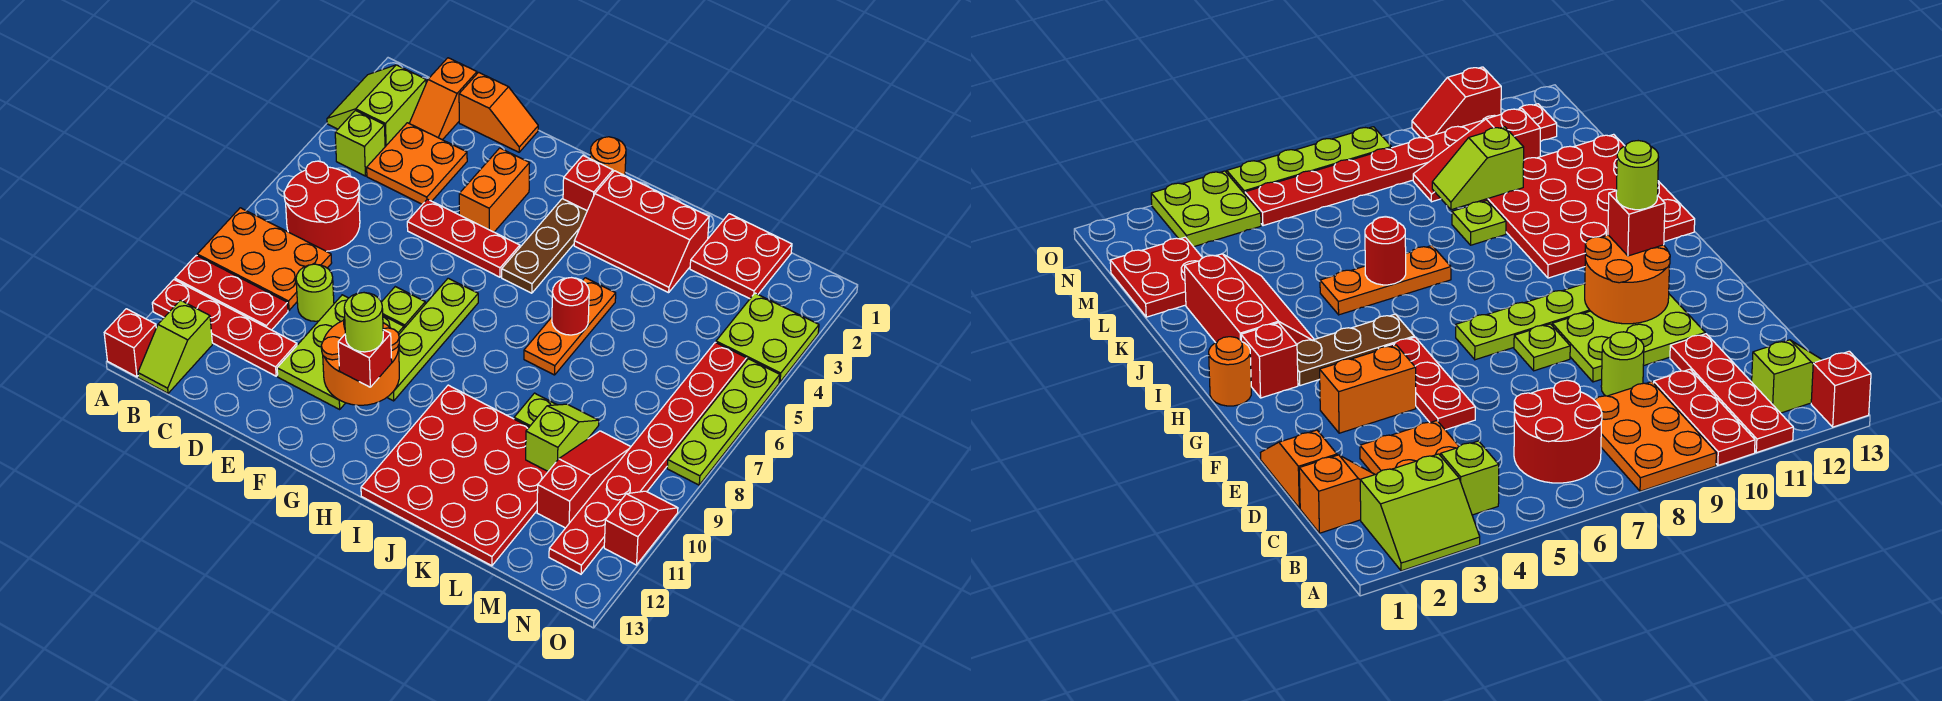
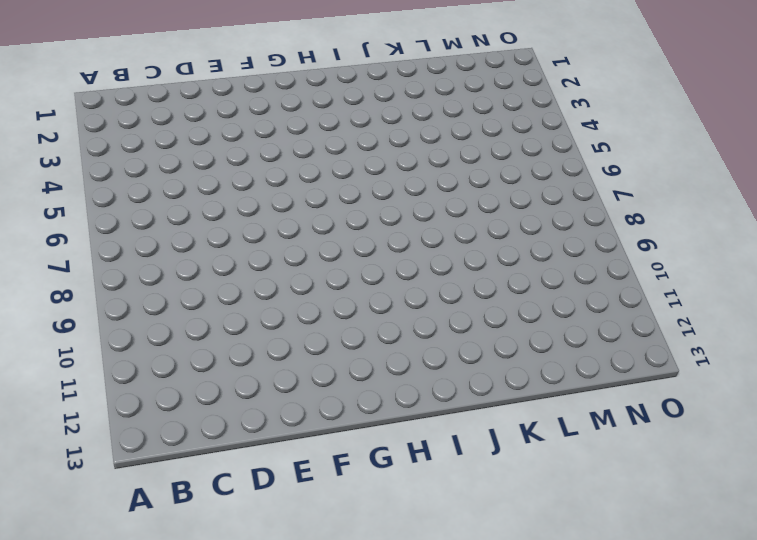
none -> lime slope A2:B3 level 1 top B
none -> orange plate A8:C9 level 1
none -> red plate A10:C10 level 1
none -> red plate A11:D11 level 1

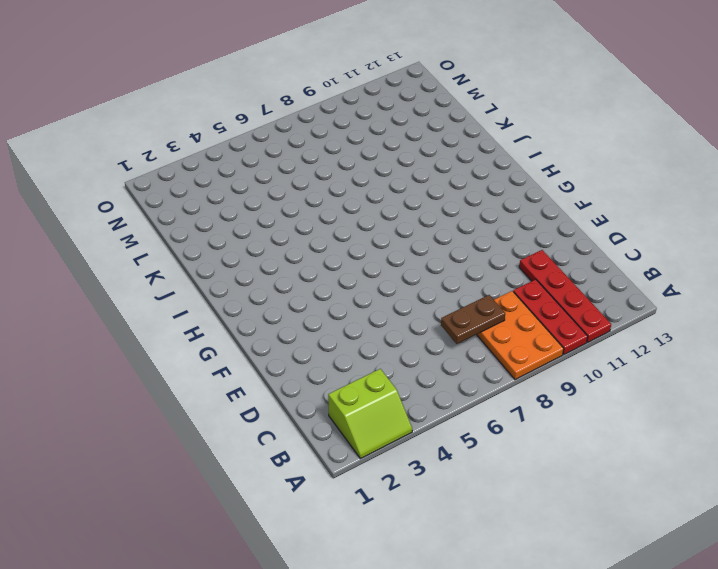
brown plate C7:C8 level 2 -> none
none -> red brick A13 level 1
none -> lime brick B4 level 1
none -> red round brick B6:C7 level 1
none -> lime slope B12:B13 level 1 top 12

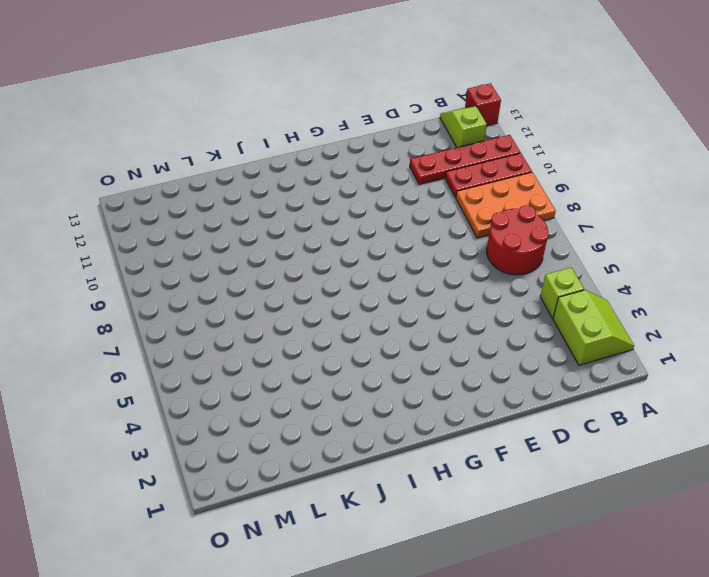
none -> orange slope C1:C2 level 1 top 1
none -> orange plate C3:D4 level 1
none -> orange slope D1:E1 level 1 top D
none -> lime round brick D9 level 1

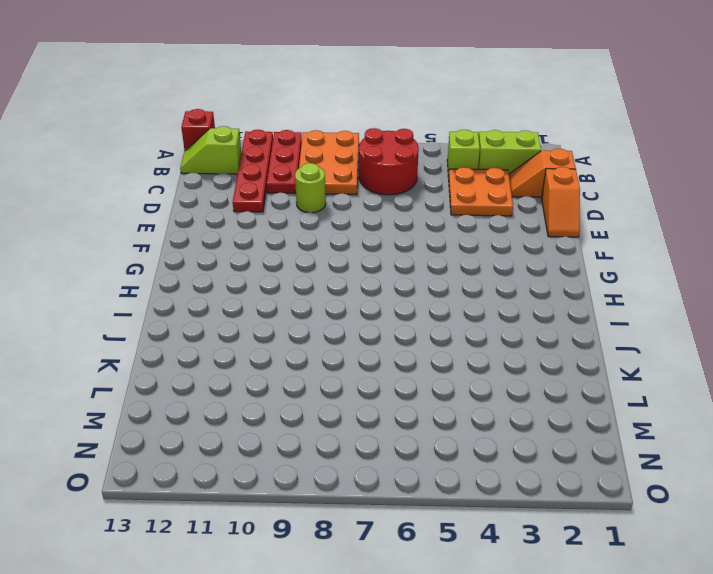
none -> red plate E5:G5 level 1
none -> lime plate E9:F11 level 1
none -> orange brick F3:F4 level 1
none -> lime plate F8 level 1

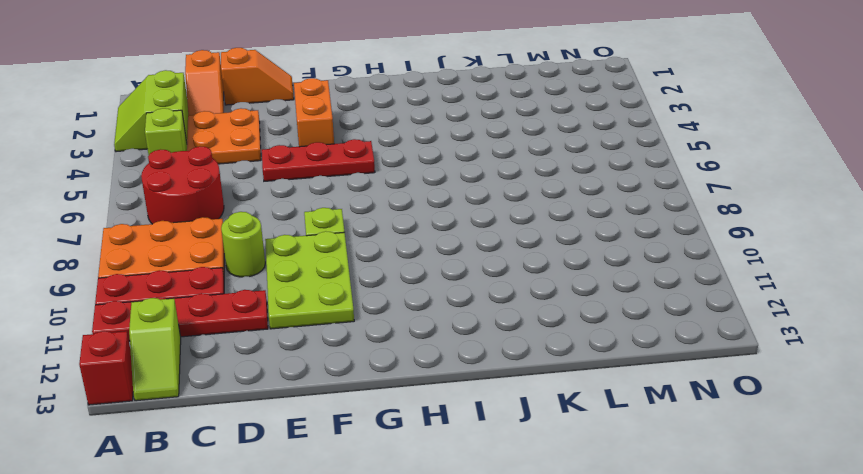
none -> lime plate G7:G10 level 1
none -> orange round brick H1 level 1
none -> red brick H2 level 1
none -> brown plate H3:H5 level 1

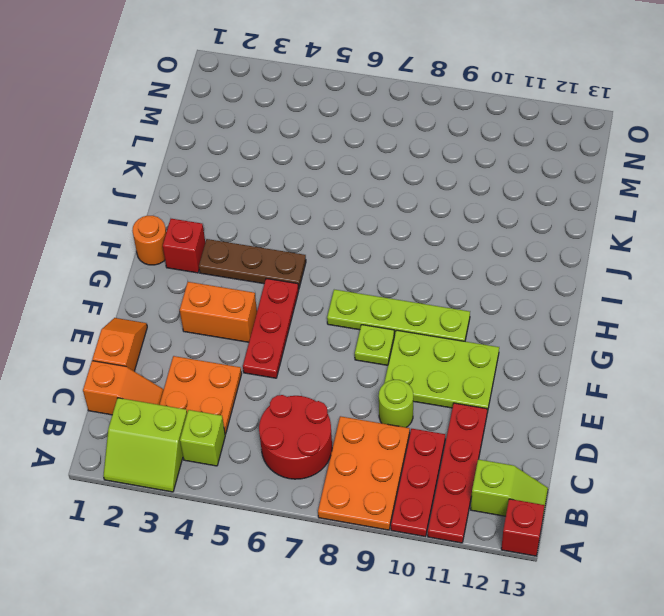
none -> red slope I2:K3 level 1 top 2
none -> red plate I10:L13 level 1
none -> orange plate J5:J7 level 1
none -> lime plate K9 level 1

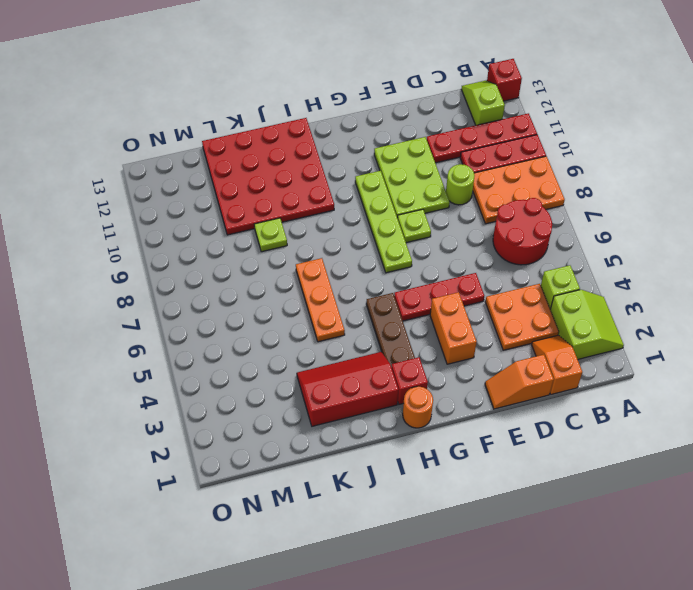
none -> red plate L1:M2 level 1
none -> red slope M9:M11 level 1 top 11
none -> lime plate N3:O4 level 1
none -> red plate N5:N12 level 1

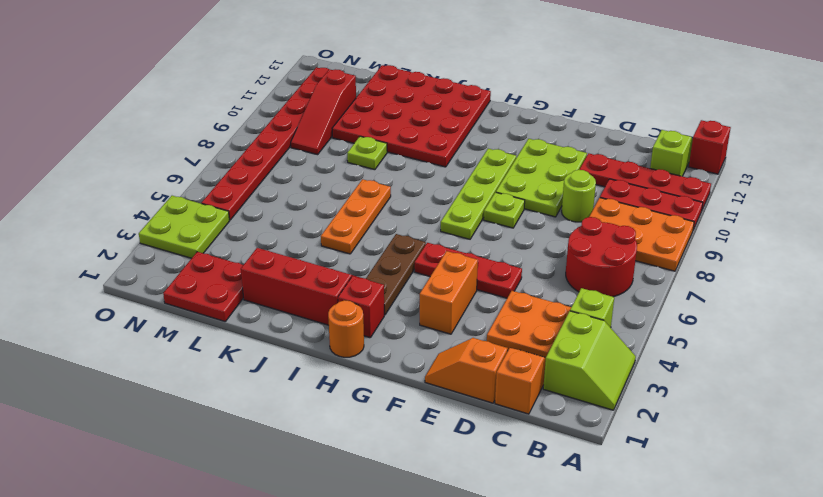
none -> lime plate O5:O8 level 1
none -> red slope O10:O11 level 1 top 11
none -> orange round brick F10:G11 level 2
none -> red round brick J6 level 2

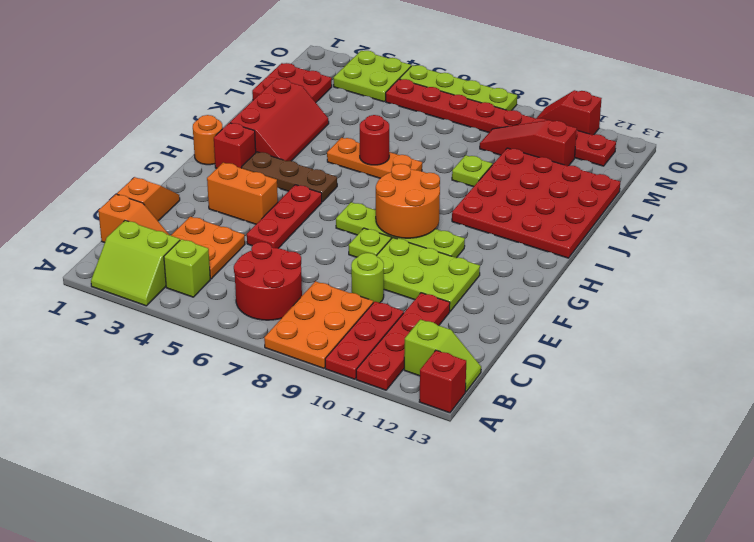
orange round brick G8:H9 level 2 -> orange round brick F10:G11 level 2
none -> lime slope L9:L10 level 2 top 10
none -> red brick G11 level 3
none -> lime round brick G11 level 4

